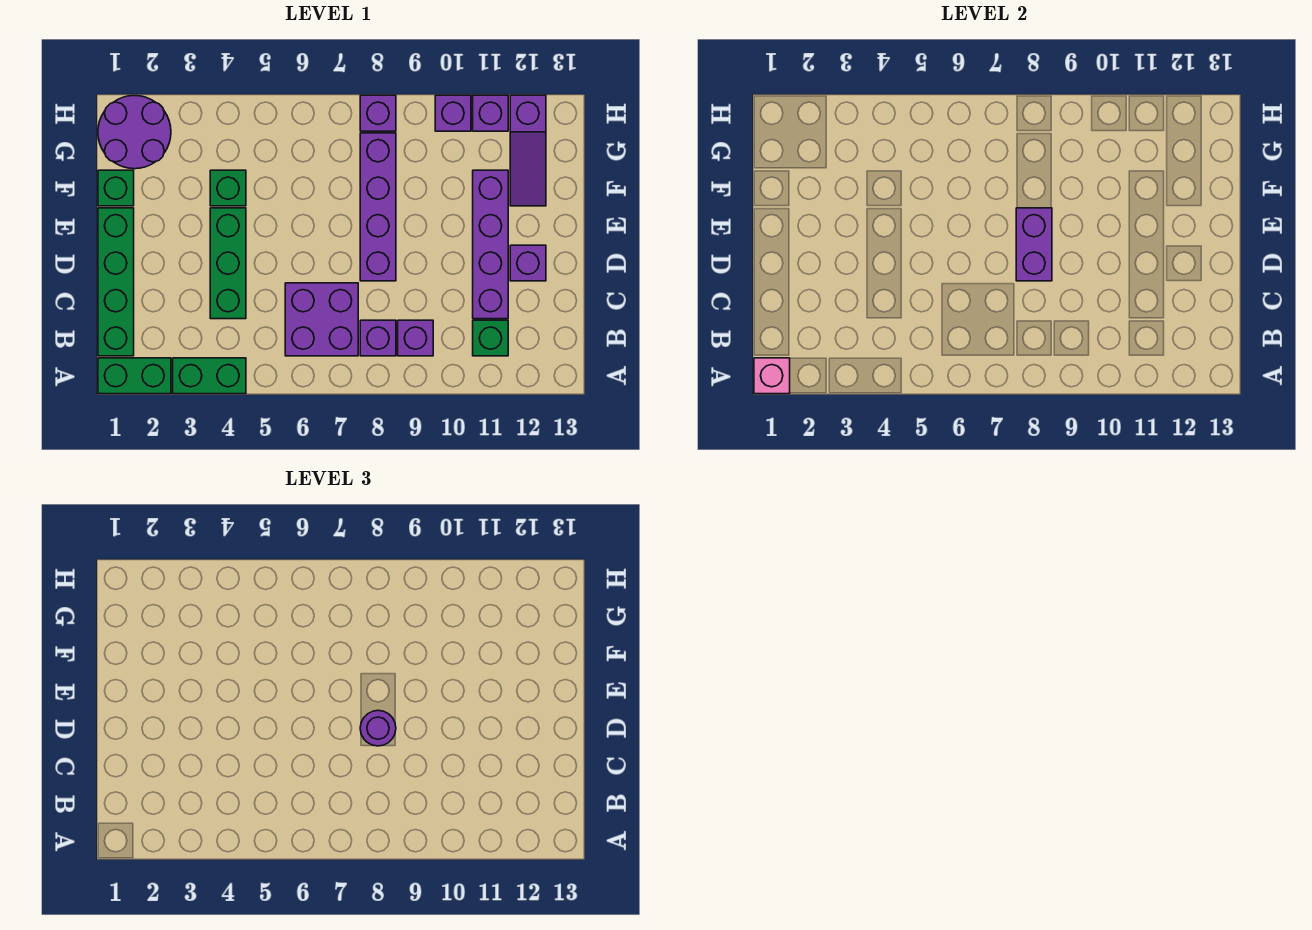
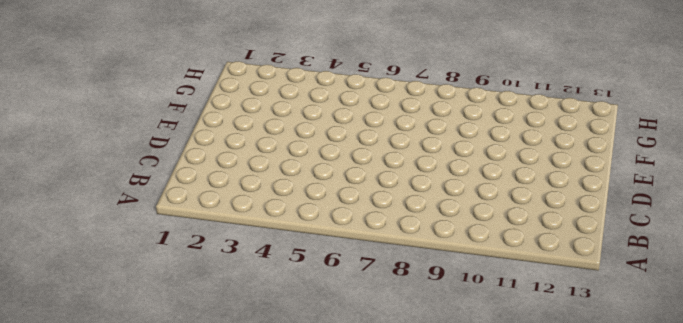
none -> green brick A1:A2 level 1
none -> green brick A3:A4 level 1
none -> green brick B1:E1 level 1

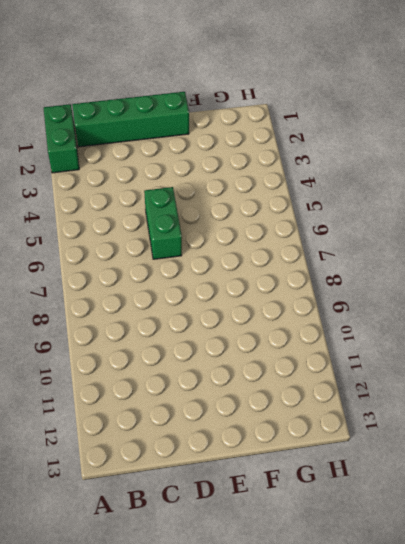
green brick D5:D6 level 1 -> green brick A3:A4 level 1
none -> purple brick B6:C7 level 1
none -> purple brick B8 level 1
none -> purple brick B9 level 1

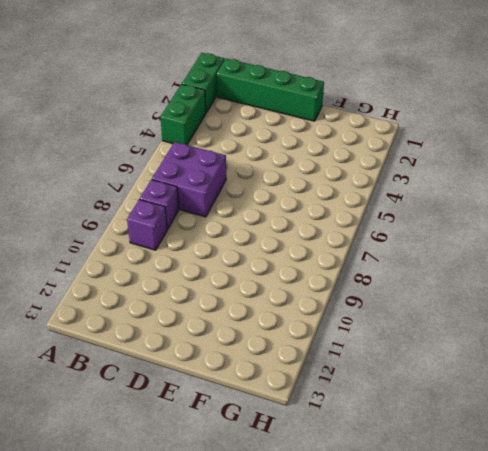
none -> green brick B11 level 1
none -> green brick C4:E4 level 1
none -> purple brick C11:F11 level 1

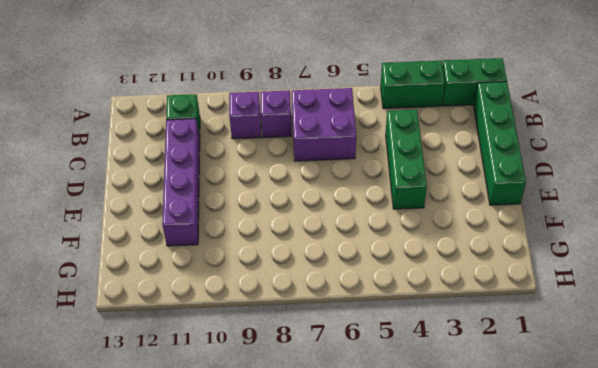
none -> purple brick D8:G8 level 1
none -> purple brick D12 level 1
none -> green brick F1 level 1

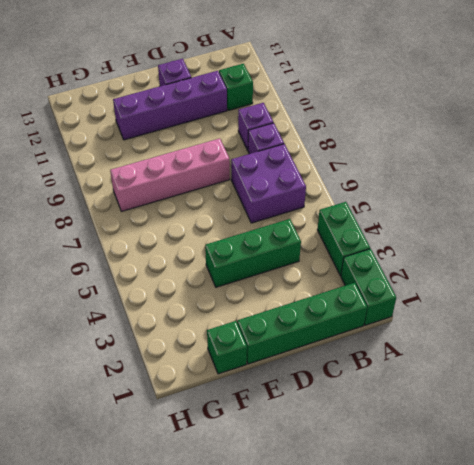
pink brick D8:G8 level 1 -> purple brick D8:G8 level 1
none -> green brick F4 level 1
none -> purple slope F12:H12 level 1 top H
none -> purple round brick G1:H2 level 1

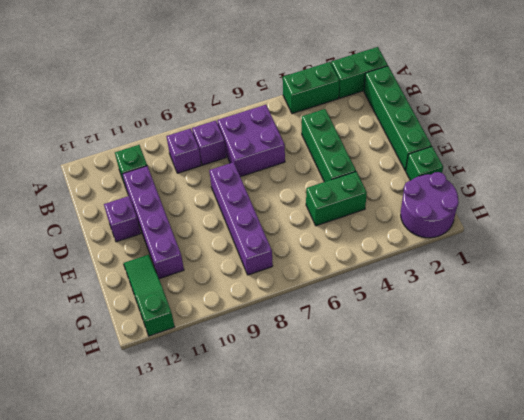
green brick F4:F5 level 1 -> green brick F4 level 1
green slope F12:H12 level 1 top H -> purple slope F12:H12 level 1 top H
none -> purple brick H8 level 1
none -> purple brick H10 level 1
none -> purple brick H11 level 1

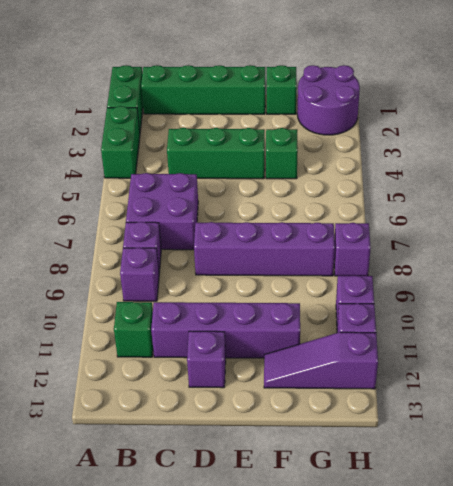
none -> pink brick A1 level 2
none -> purple brick D8:E8 level 2
none -> purple round brick D8 level 3

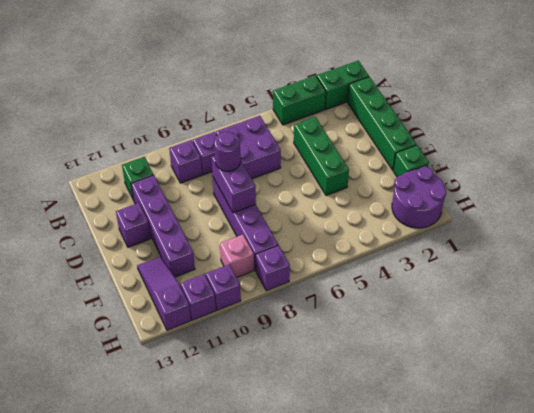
pink brick G9 level 1 -> pink brick A1 level 2
none -> green brick F4 level 1

